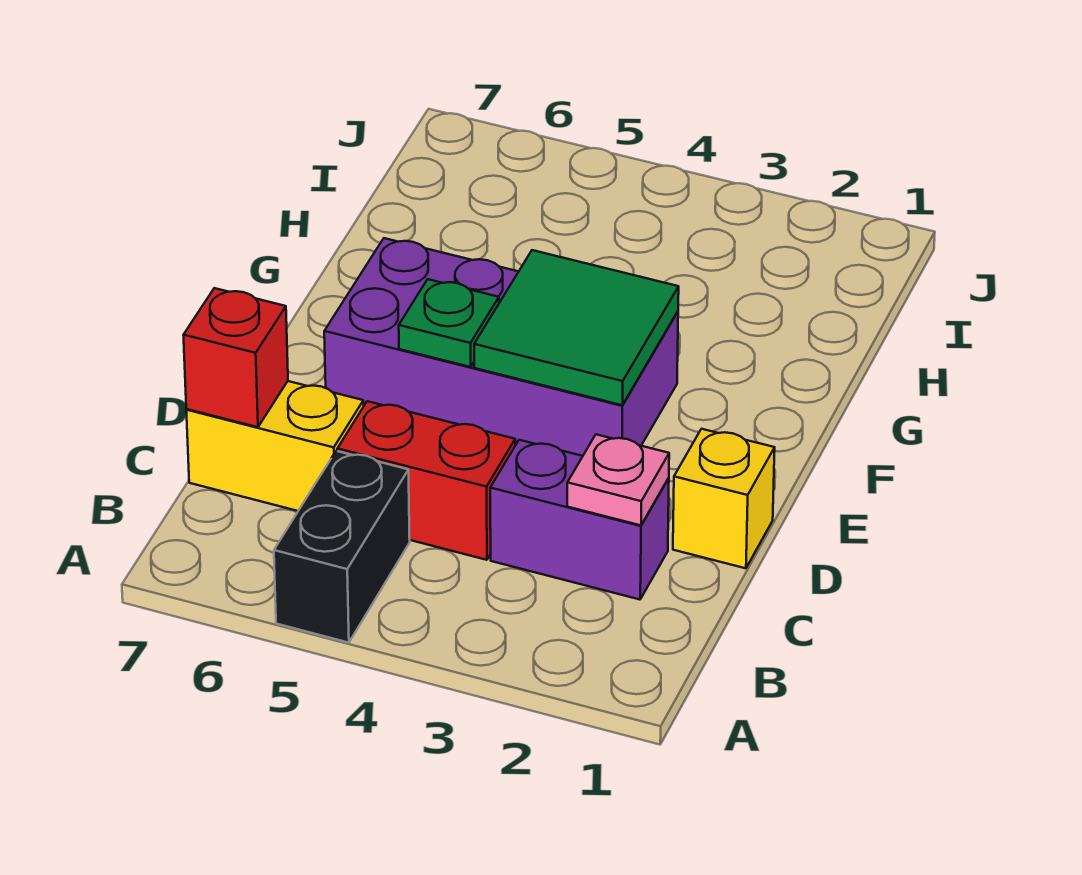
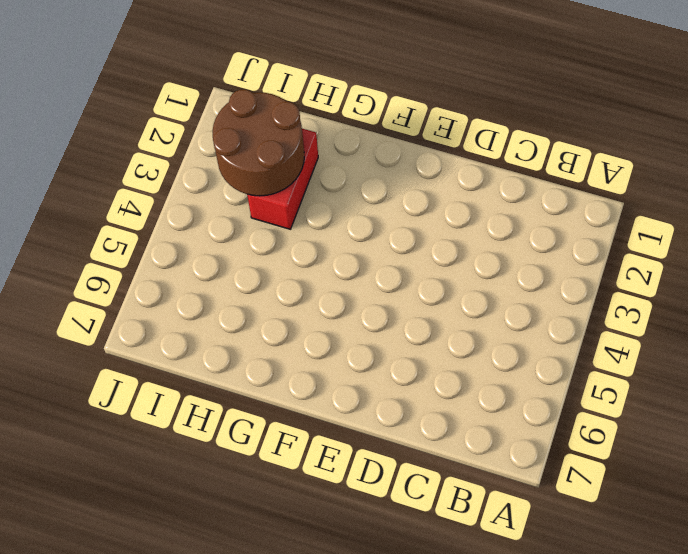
red brick H2:H3 level 1 -> red brick C4:C5 level 1
brown round brick H2:I3 level 2 -> none
none -> black brick A5:B5 level 1
none -> purple brick C2:C3 level 1

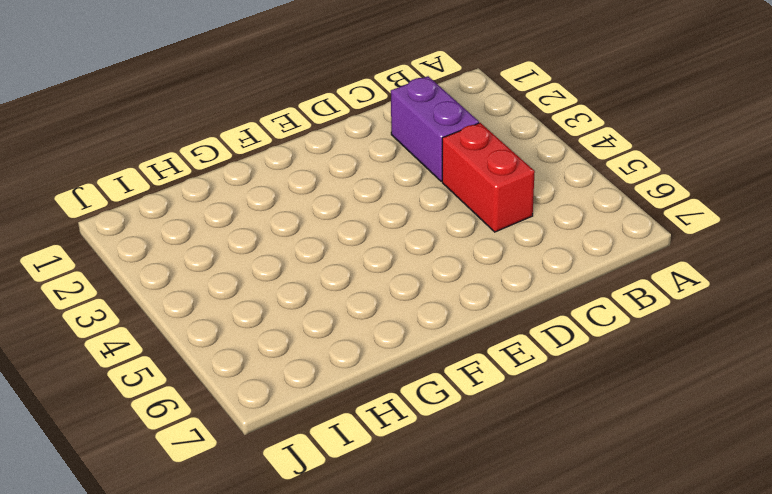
none -> black brick A5:B5 level 1
none -> yellow brick C6:C7 level 1

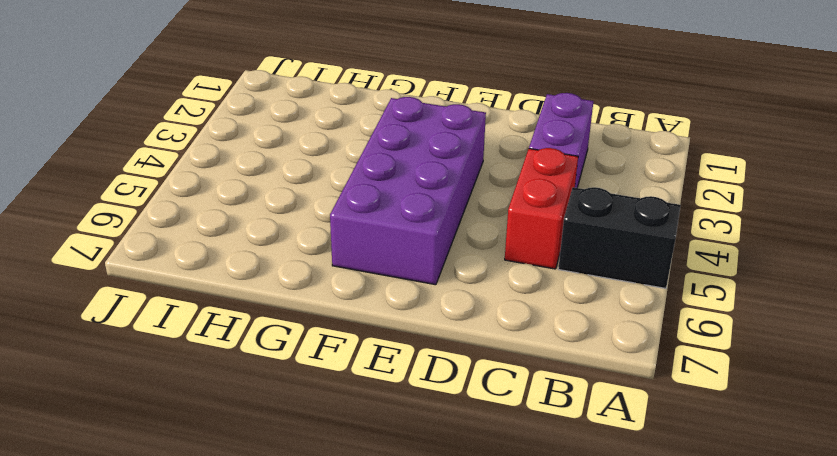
none -> yellow brick C6:C7 level 1
none -> yellow brick D1 level 1

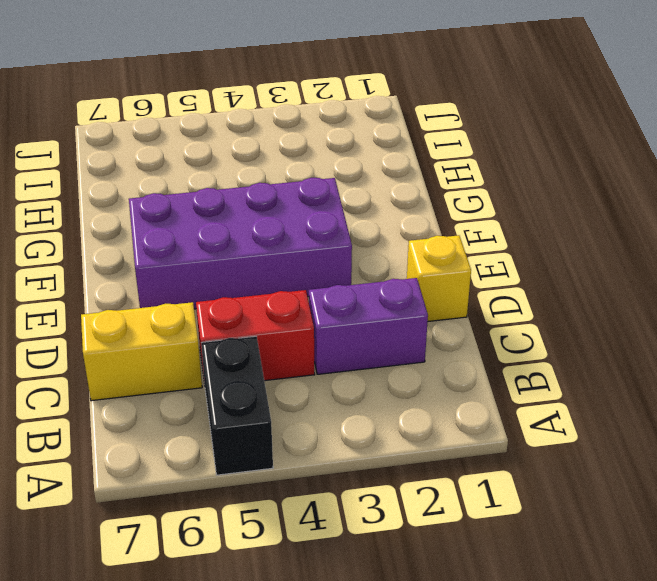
none -> pink plate C2 level 2
none -> red brick C7 level 2

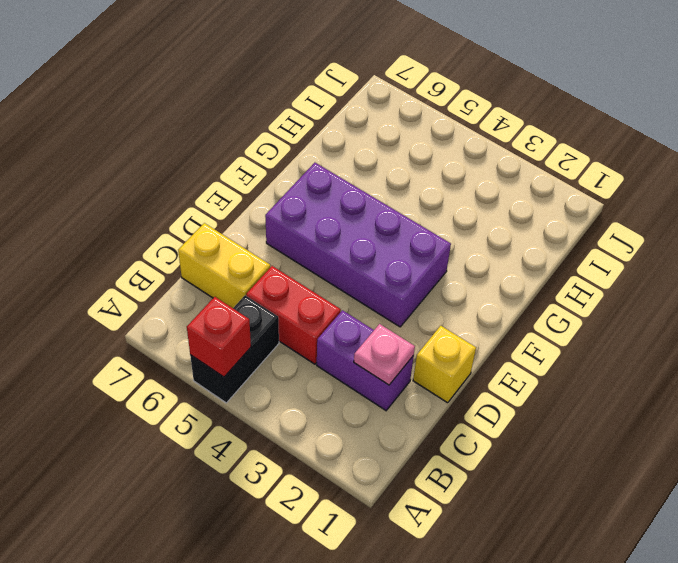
red brick A5 level 2 -> red brick C7 level 2
none -> green tile E3:F4 level 2
none -> green plate E5 level 2

